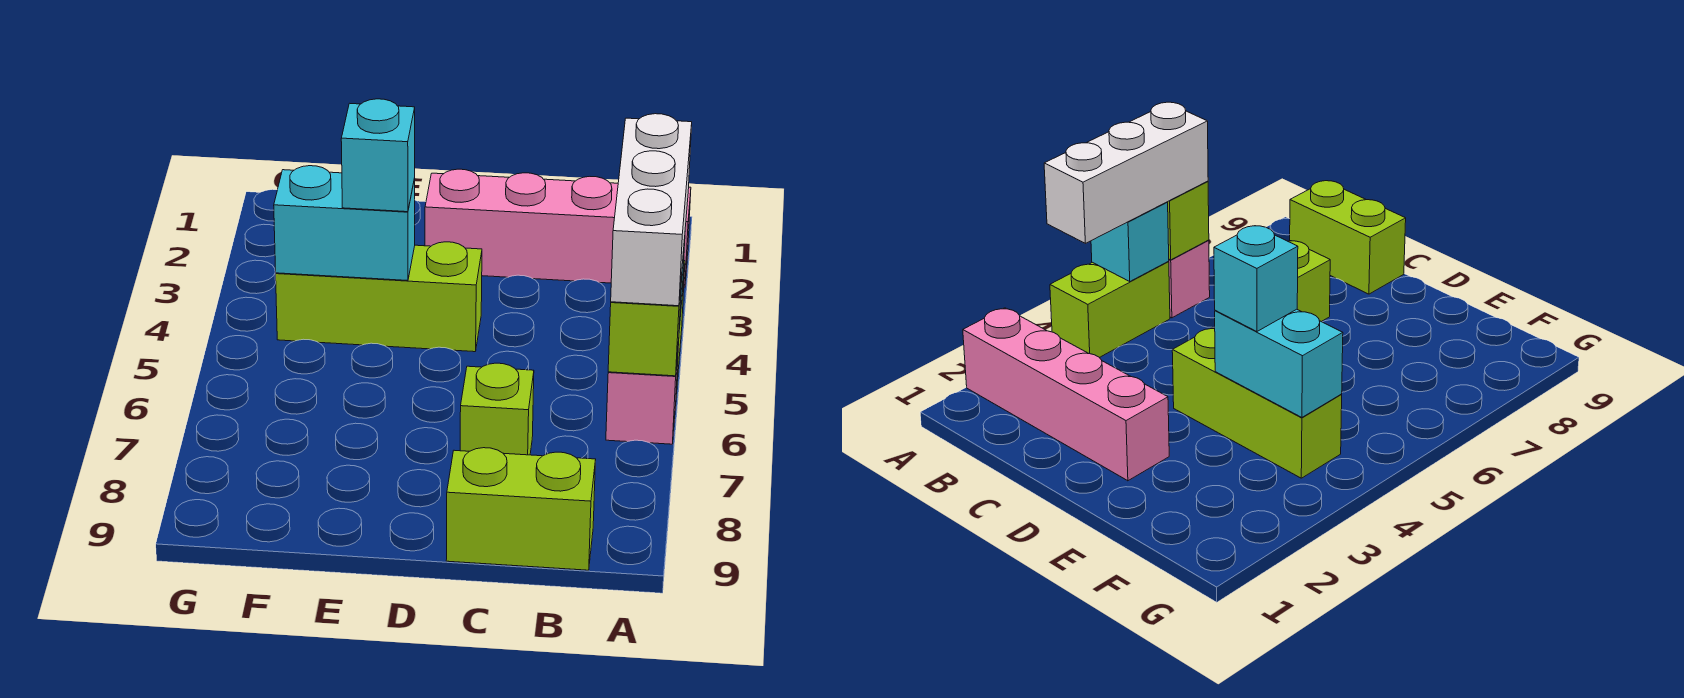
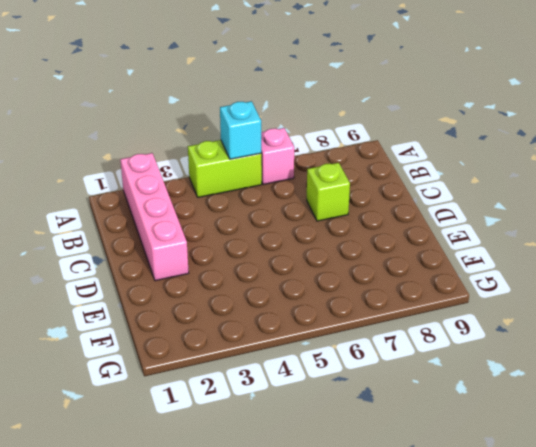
none -> lime brick B9:C9 level 1
none -> lime brick D4:F4 level 1

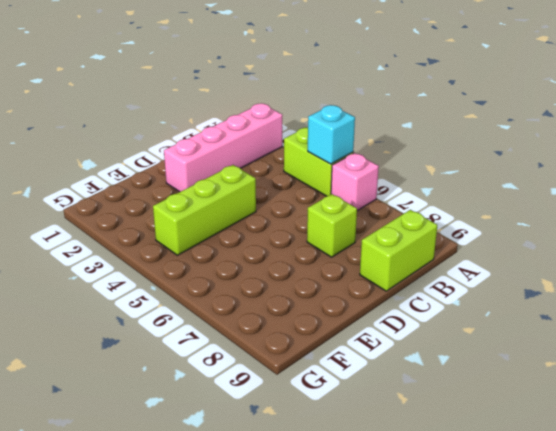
none -> lime brick A6 level 2
none -> cyan brick E4:F4 level 2

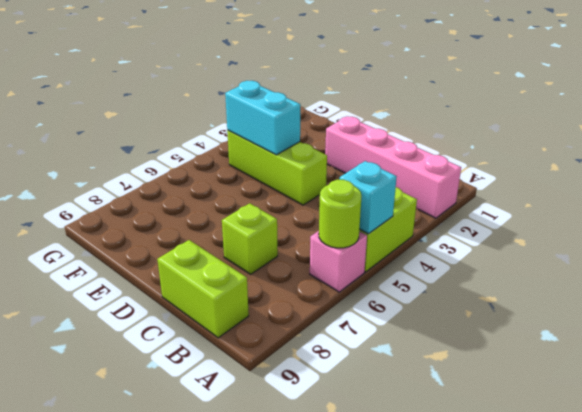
lime round brick A6 level 2 -> lime brick A6 level 2
none -> white brick A4:A6 level 3
none -> cyan brick E4 level 3

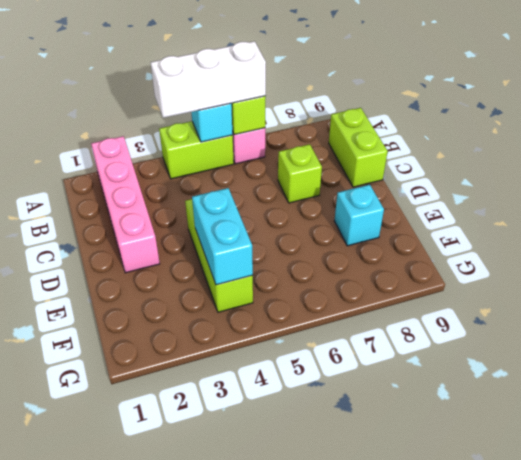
cyan brick E8 level 1 -> cyan brick E4 level 3

